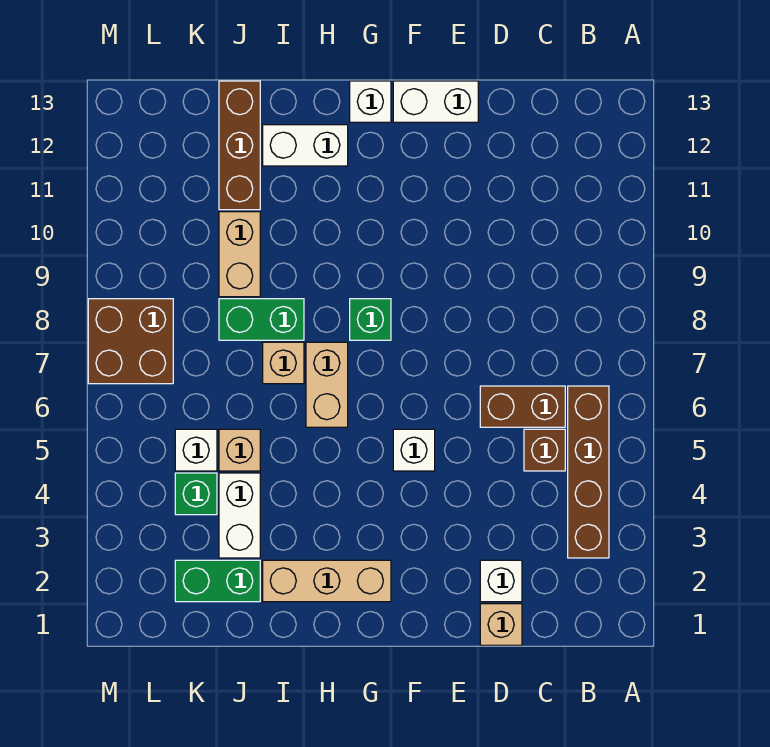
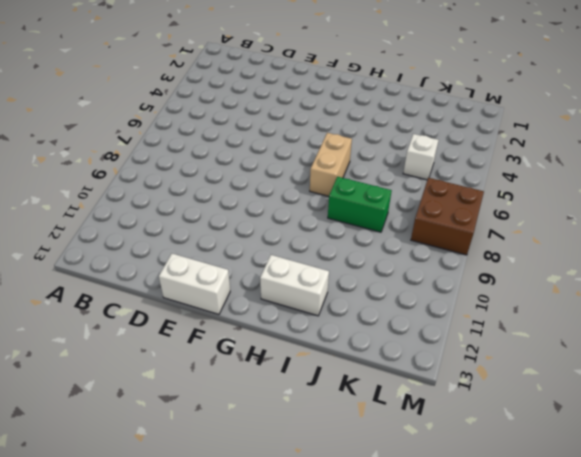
none -> brown brick B3:B6 level 1
none -> brown brick C5 level 1
none -> brown brick C6:D6 level 1

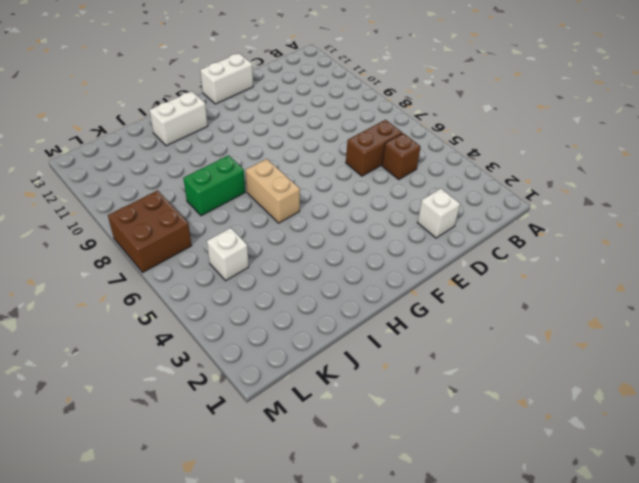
none -> brown brick B3:B6 level 1
none -> tan brick D1 level 1
none -> white brick F5 level 1

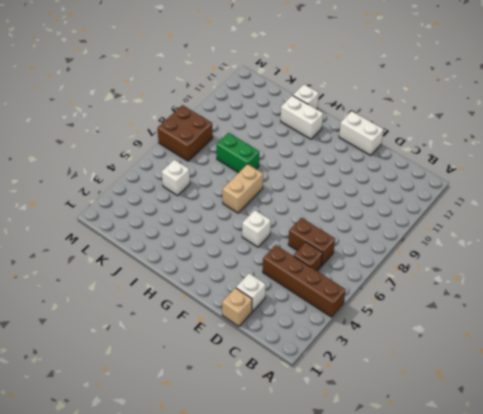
brown brick A4:D4 level 1 -> brown brick B3:B6 level 1
white brick I13 level 1 -> white brick G13 level 1
none -> tan brick G2:I2 level 1
none -> green brick G8 level 1
none -> tan brick I7 level 1

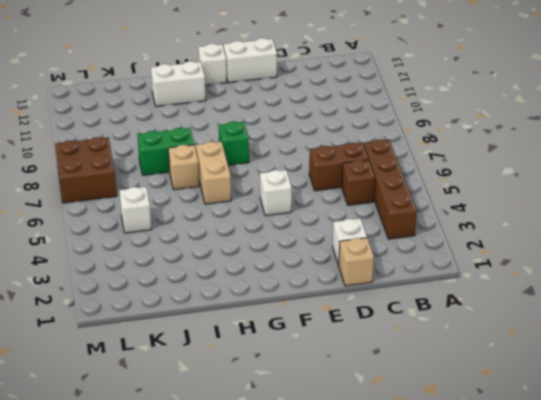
none -> tan brick G2:I2 level 1
none -> green brick J2:K2 level 1
none -> white brick J3:J4 level 1

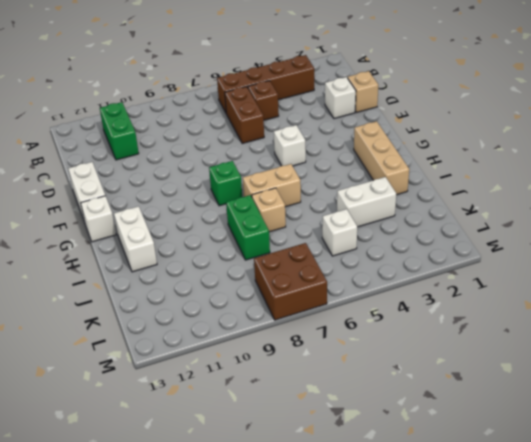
green brick B11:C11 level 1 -> green brick J2:K2 level 1
none -> tan brick J5 level 1
none -> tan brick J9:J10 level 1
none -> brown brick J11:J13 level 1

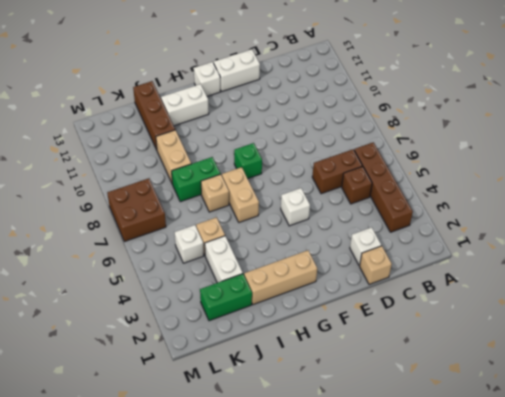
none -> green brick K4 level 1

